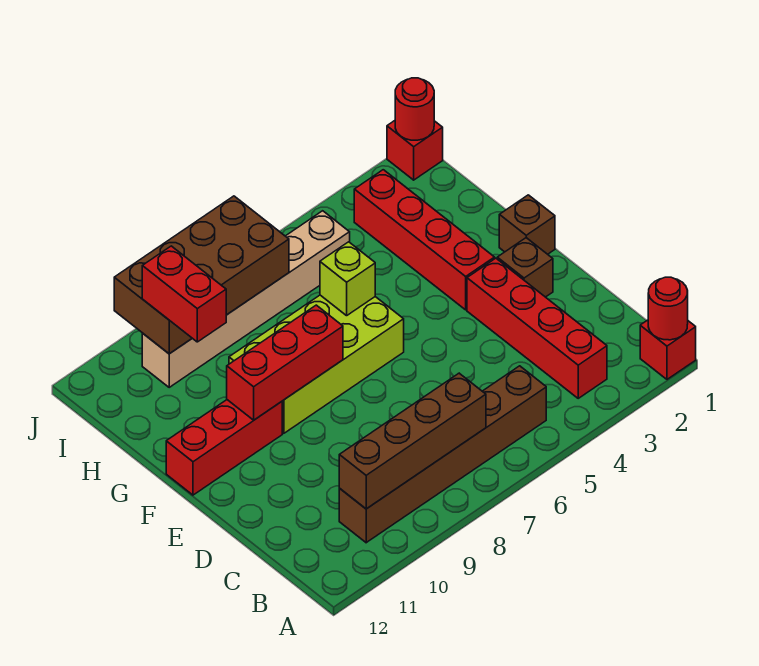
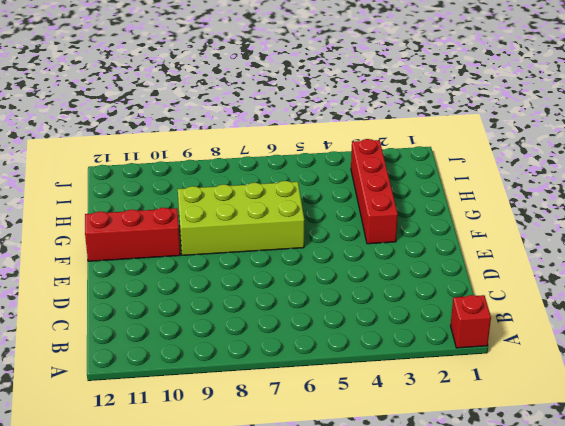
none -> red brick B3:E3 level 1
none -> brown brick B5:B10 level 1
none -> brown brick E2 level 1

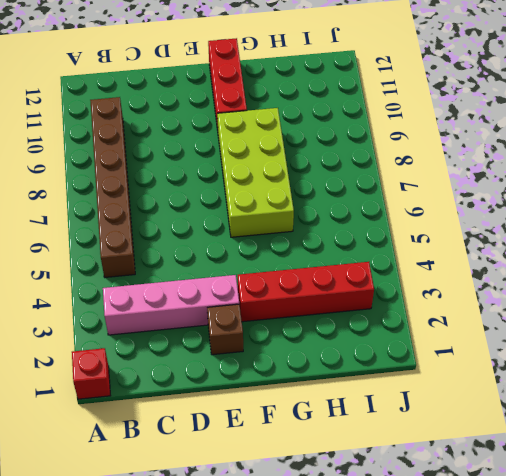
pink brick B3:E3 level 1 -> red brick B3:E3 level 1
none -> brown brick F1 level 1
none -> tan brick I5:I10 level 1
none -> red brick J1 level 1

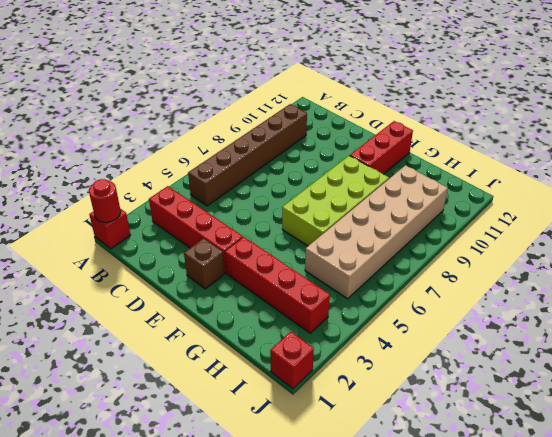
tan brick H5:I10 level 1 -> tan brick I5:I10 level 1
none -> brown brick F1 level 1
none -> brown brick B7:B10 level 2
none -> red brick F8:F10 level 2

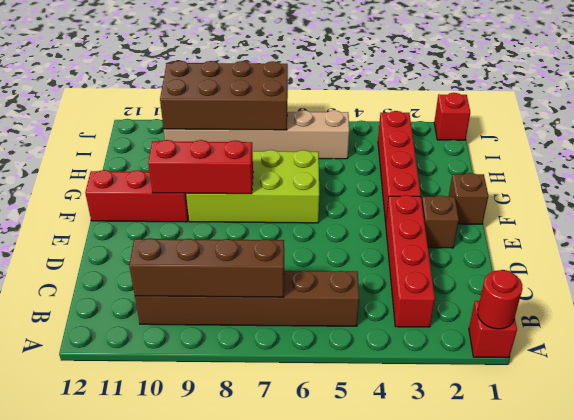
none -> lime brick G6 level 2
none -> red round brick J1 level 2
none -> red brick H10:I10 level 3

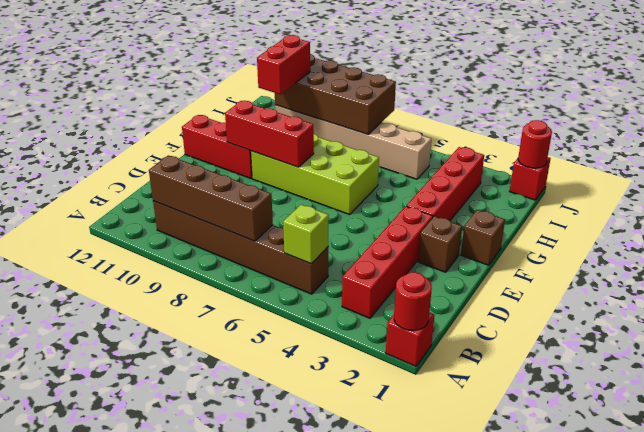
lime brick B5 level 2 -> lime brick G6 level 2

